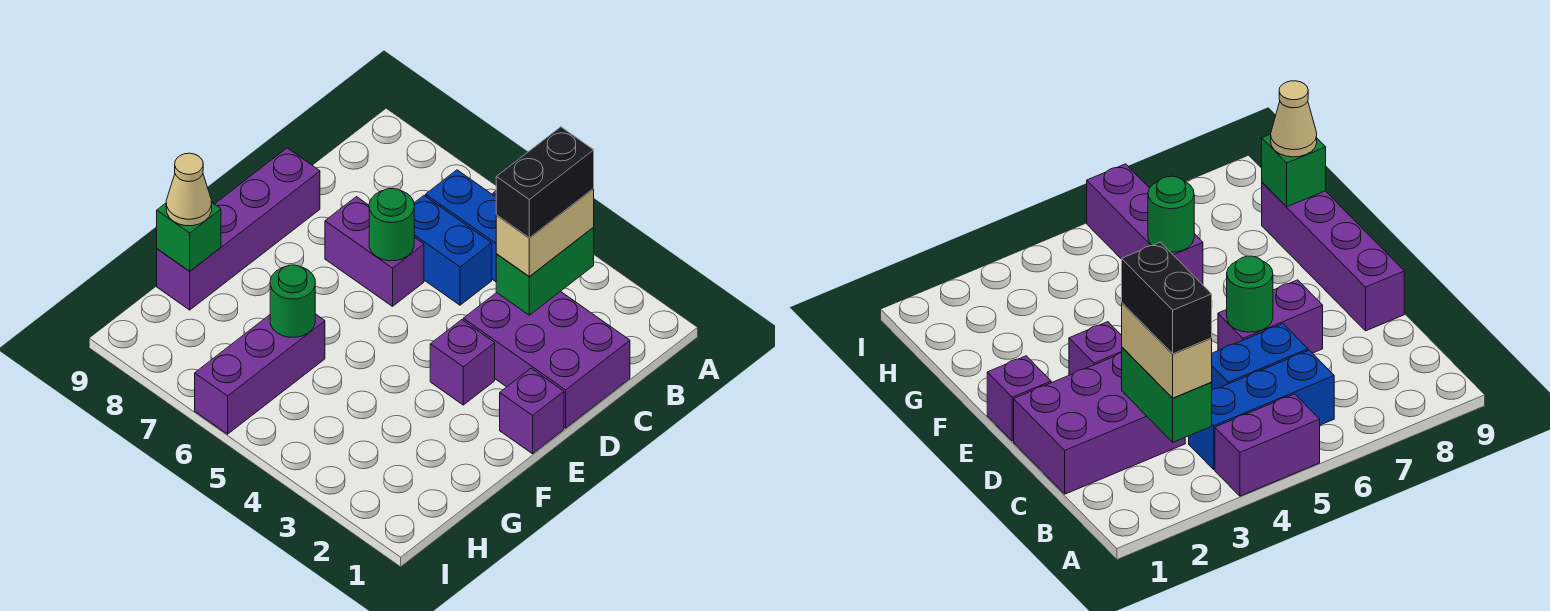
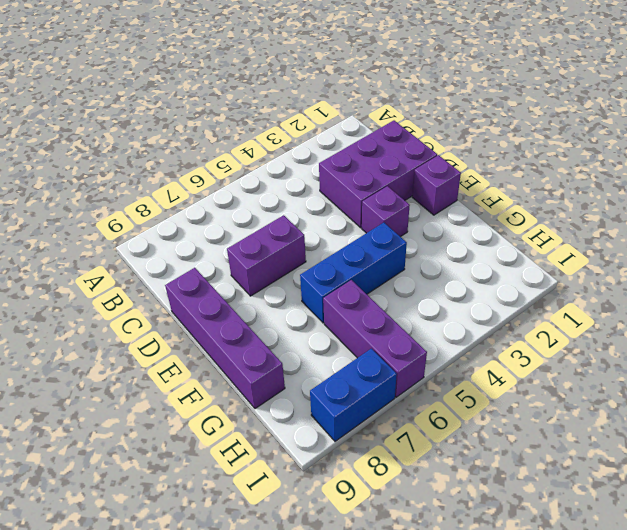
blue brick F4:F6 level 1 -> blue brick B4:B6 level 1
blue brick I7:I8 level 1 -> blue brick C5:C6 level 1
none -> purple brick A4:A5 level 1
none -> green brick B3:C3 level 2
none -> green round brick D6 level 2

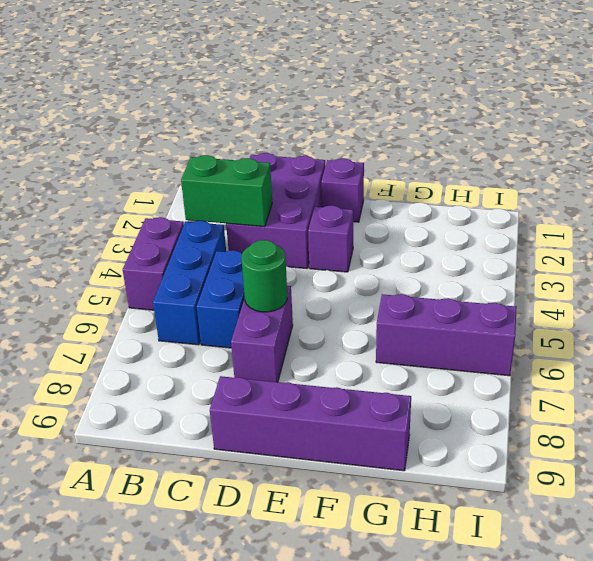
none -> green round brick G6 level 2
none -> green brick G9 level 2
none -> tan brick B3:C3 level 3

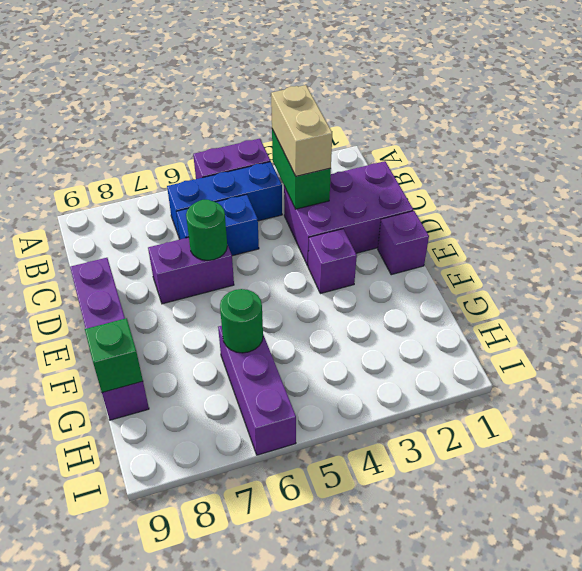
none -> tan cone G9 level 3
none -> black brick B3:C3 level 4

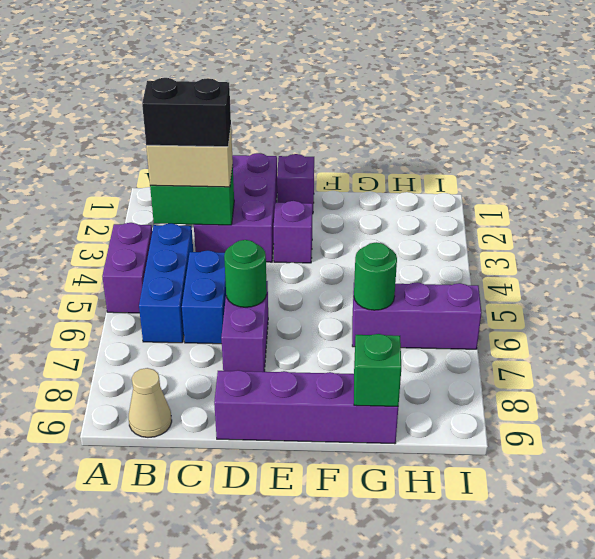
tan cone B9 level 1 -> tan cone G9 level 3

